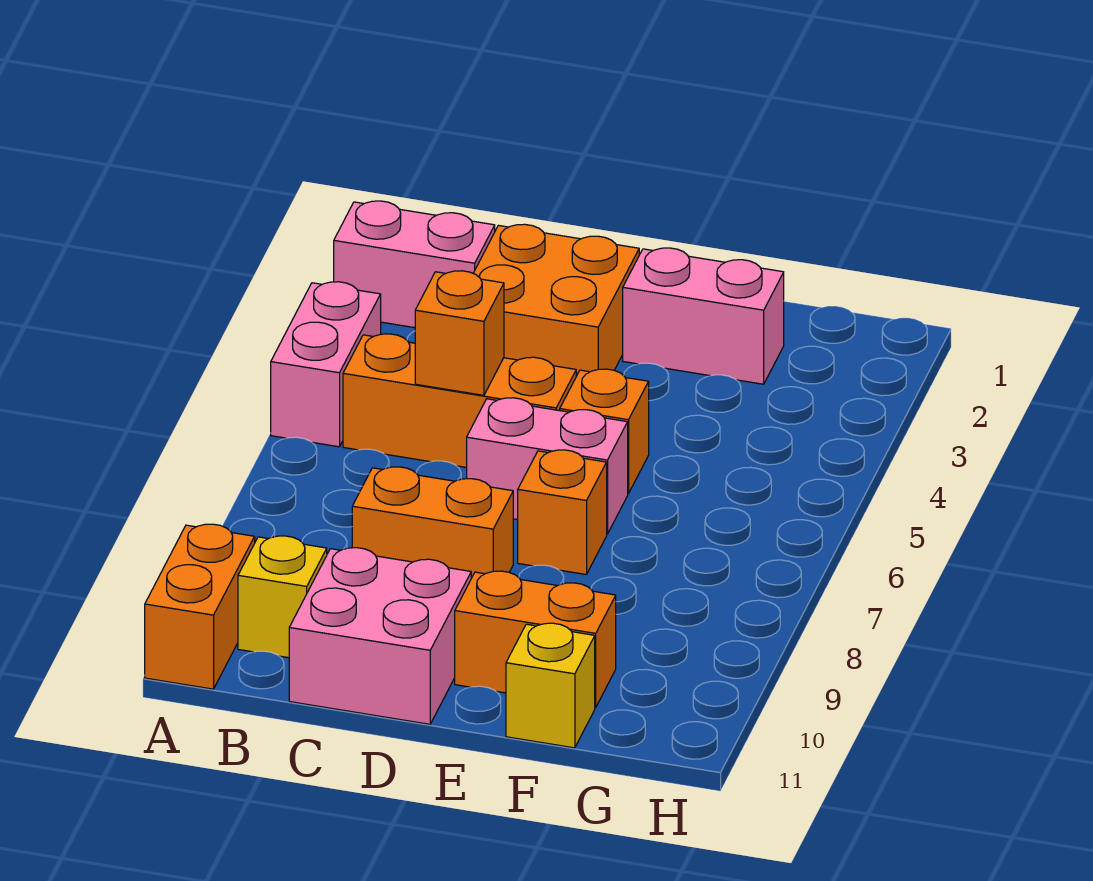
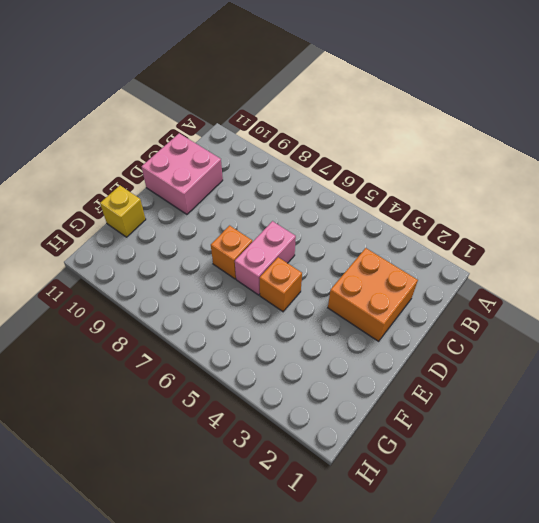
none -> pink brick A2:B2 level 1
none -> pink brick A4:A5 level 1
none -> orange brick A10:A11 level 1

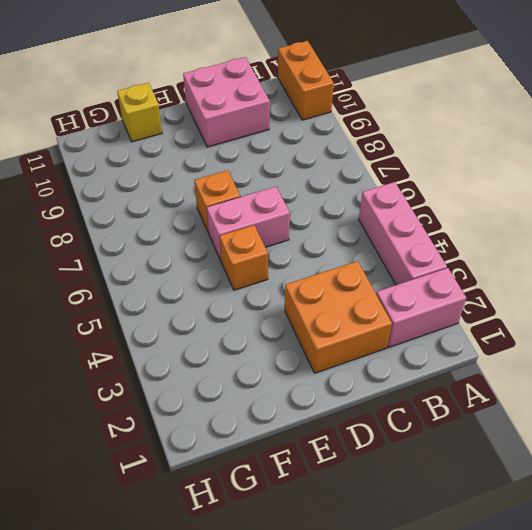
pink brick A3:A5 level 1 -> pink brick A4:A5 level 1
none -> orange brick B5:D5 level 1
none -> yellow brick B10 level 1
none -> orange brick C8:D8 level 1

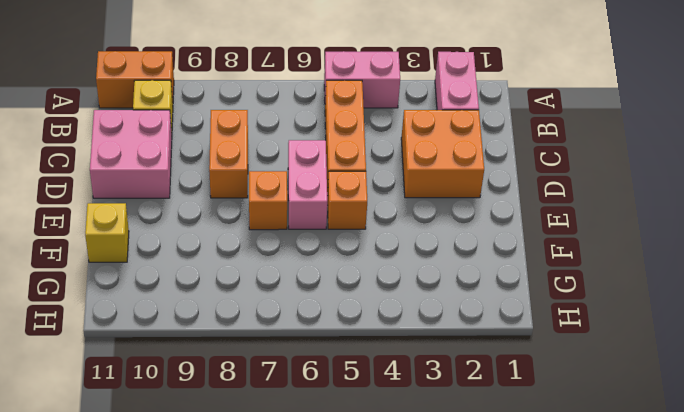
none -> pink brick E2:F2 level 1
none -> orange brick E10:F10 level 1
none -> orange brick C5 level 2

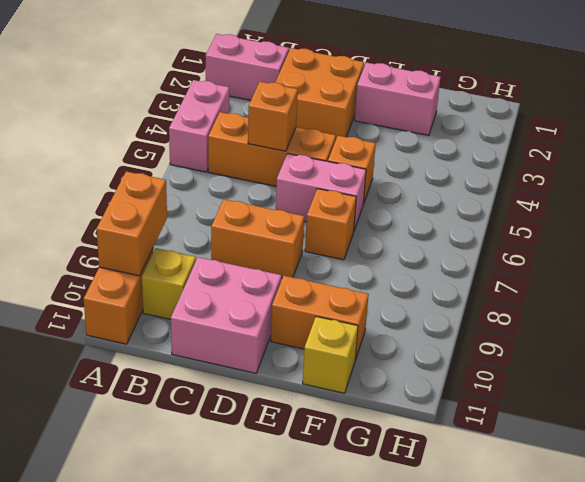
orange brick A9:A10 level 2 -> none

